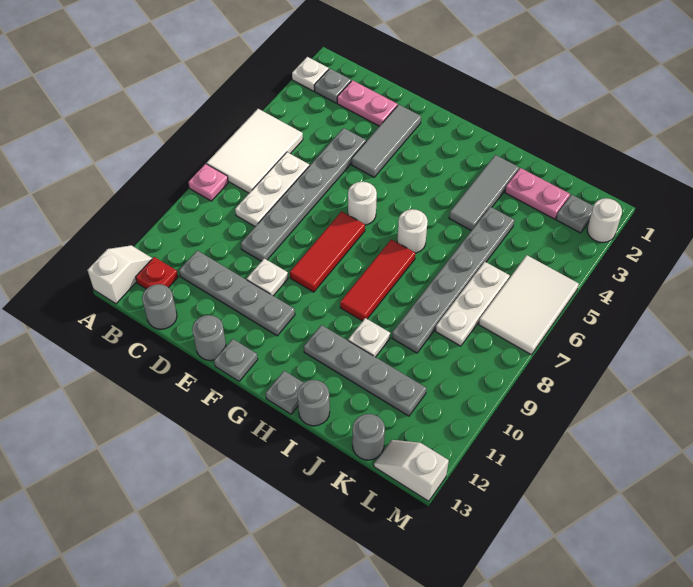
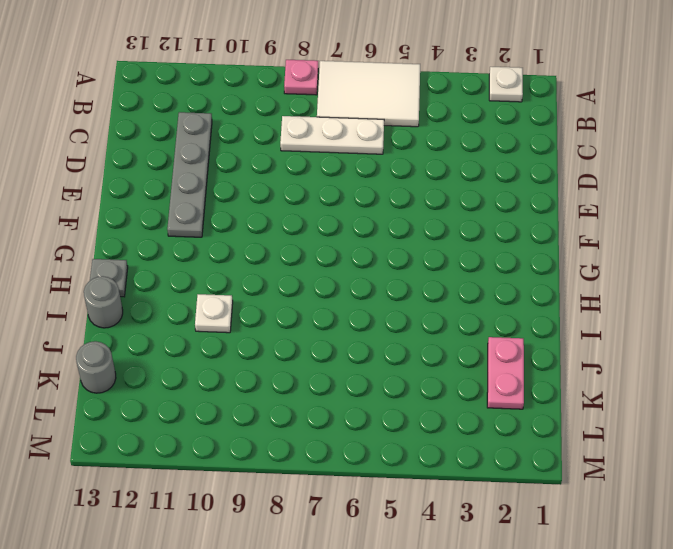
none -> white slope A12:A13 level 1 top 13
none -> grey plate B2 level 1
none -> red plate B12 level 1
none -> pink plate C2:D2 level 1

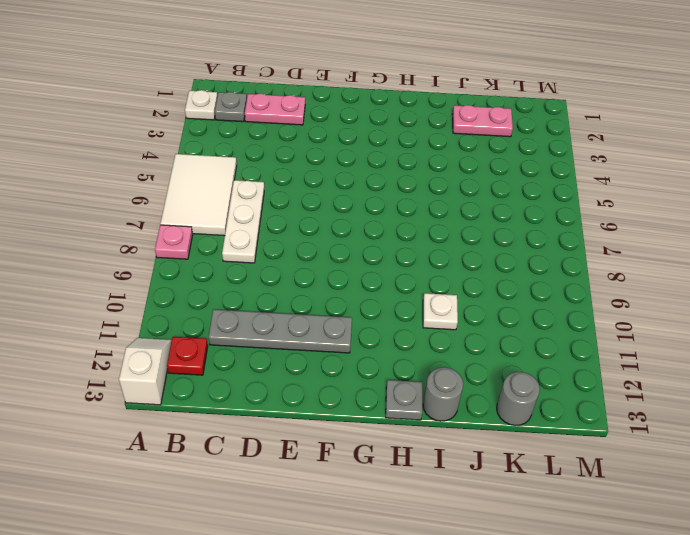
none -> grey round brick C13 level 1
none -> grey plate D4:D9 level 1
none -> grey tile E2:E4 level 1
none -> white plate E10 level 1

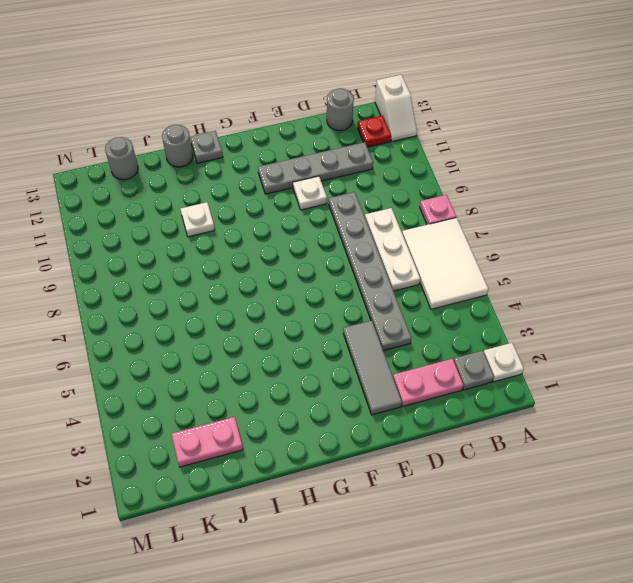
none -> grey round brick E13 level 1
none -> white round brick F6 level 1
none -> red tile F7:F9 level 1
none -> grey plate F13 level 1

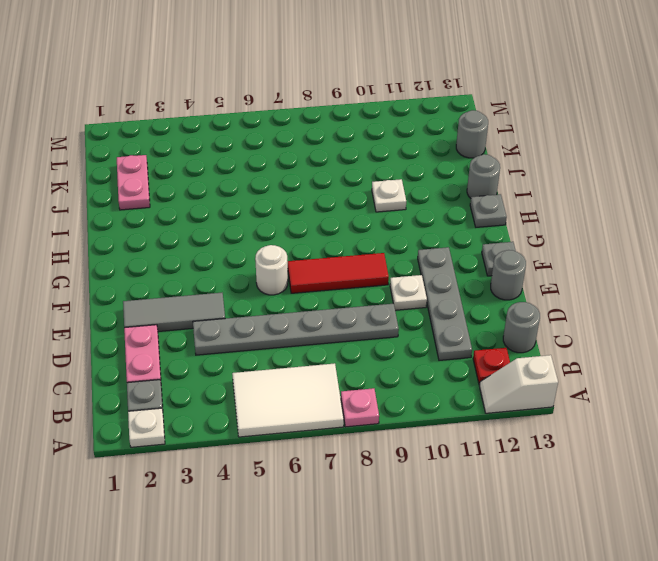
none -> white plate C6:C8 level 1
none -> white round brick H6 level 1
none -> red tile H7:H9 level 1
none -> grey plate H11:K11 level 1

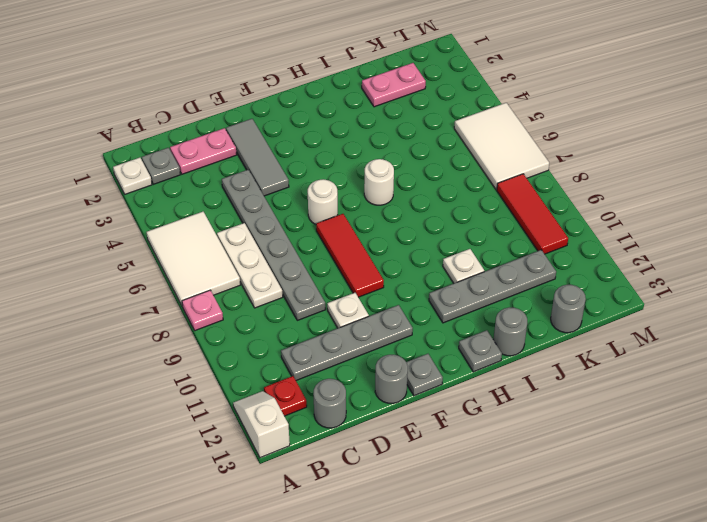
red tile L8:L10 level 1 -> red tile H7:H9 level 1
none -> grey tile I2:I4 level 1
none -> grey plate J4:J9 level 1
none -> white plate K6:K8 level 1
none -> grey plate L2 level 1

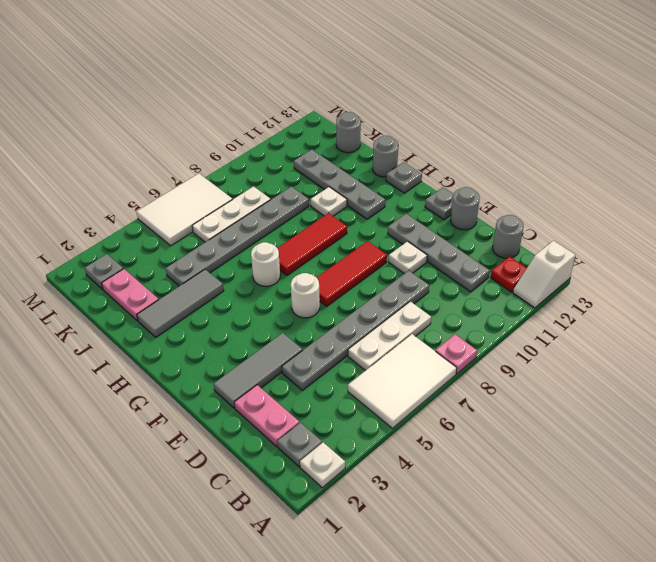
none -> white slope L13:M13 level 1 top M
none -> white round brick M2 level 1

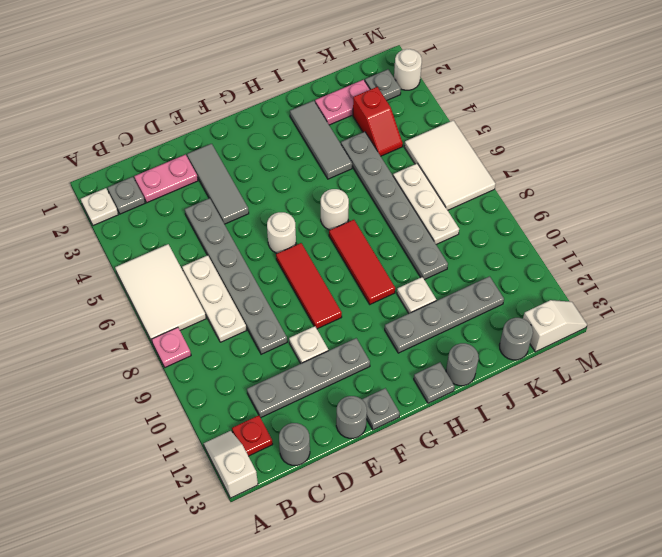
red slope K3:K4 level 1 top 3 -> none
white slope L13:M13 level 1 top L -> white slope L13:M13 level 1 top M

